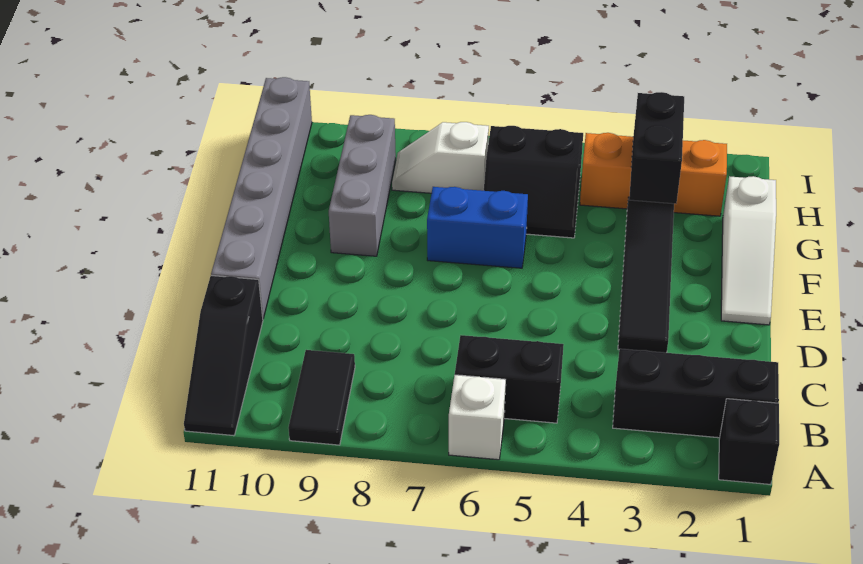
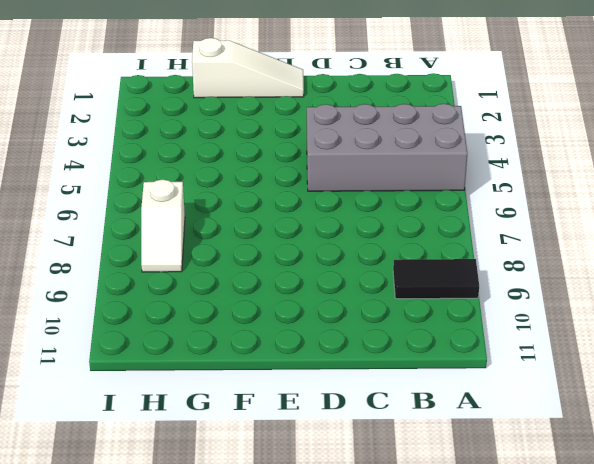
grey brick A4:D5 level 1 -> black brick B5:B6 level 1
none -> black brick A1 level 1
none -> white brick A6 level 1
none -> black slope A11:C11 level 1 top C

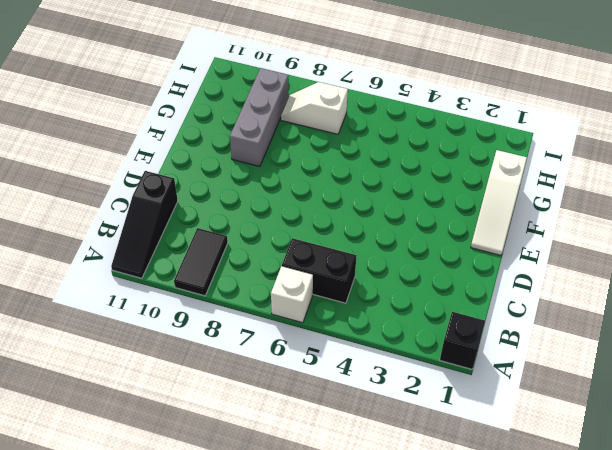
none -> black brick B1:B3 level 1
none -> black tile D3:G3 level 1
none -> grey brick D11:I11 level 1

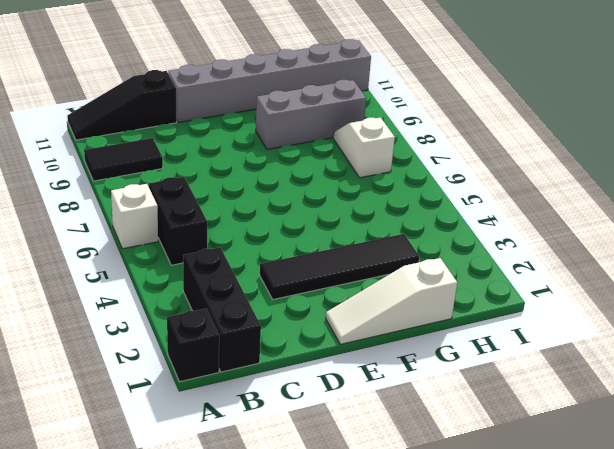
none -> blue brick F6:F7 level 1
none -> black slope G5:H6 level 1 top H
none -> orange brick H2:H4 level 1

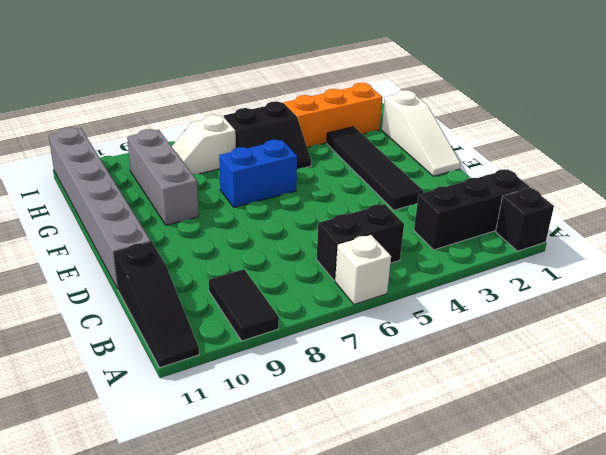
none -> black brick G3:H3 level 2

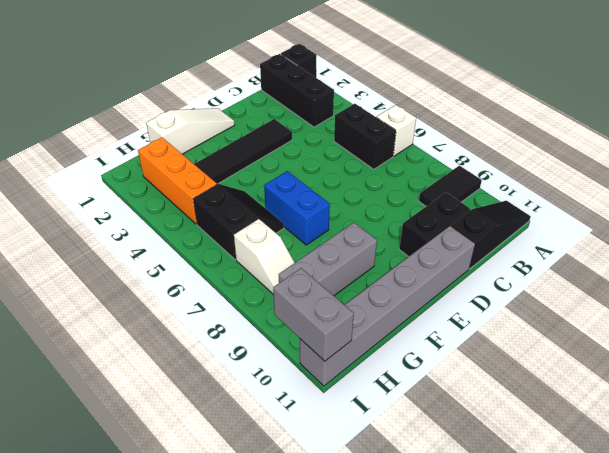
black brick C10:D10 level 1 -> black brick G3:H3 level 2
grey brick I10:I11 level 2 -> none

